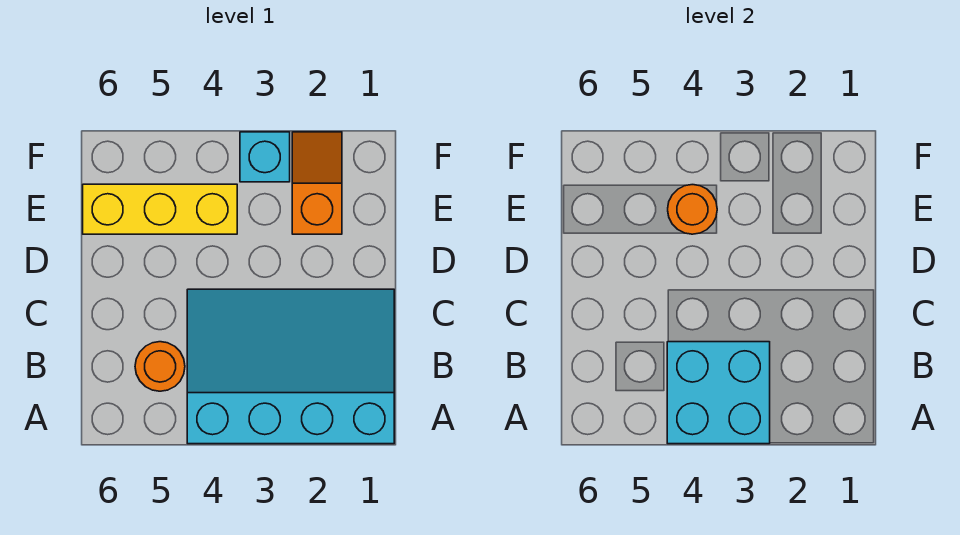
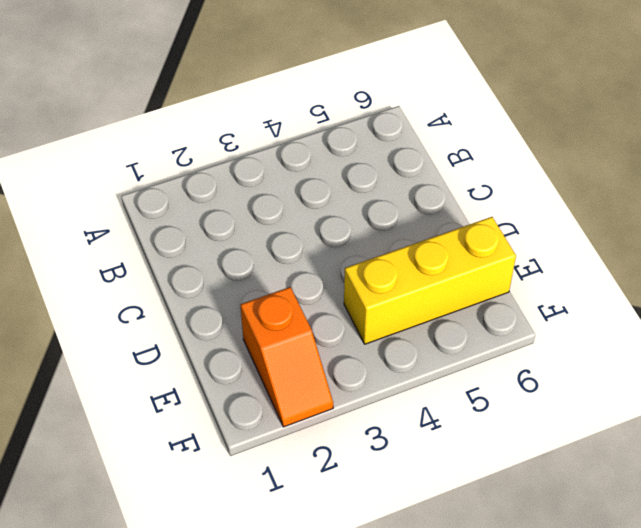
none -> cyan slope A1:C4 level 1 top A
none -> orange round brick B5 level 1

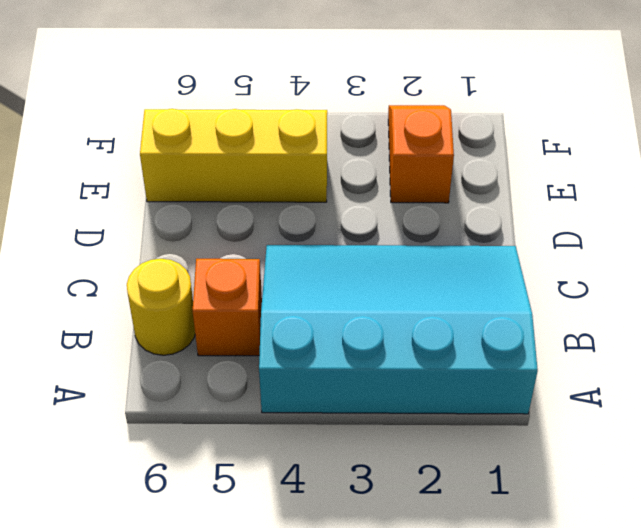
orange brick B5 level 1 -> orange round brick B5 level 1
yellow round brick B6 level 1 -> none
none -> cyan brick F3 level 1
none -> cyan brick A3:B4 level 2

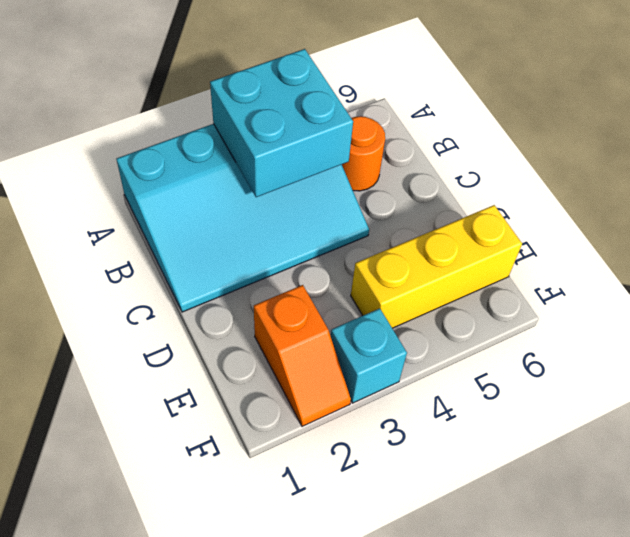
none -> orange round brick E4 level 2

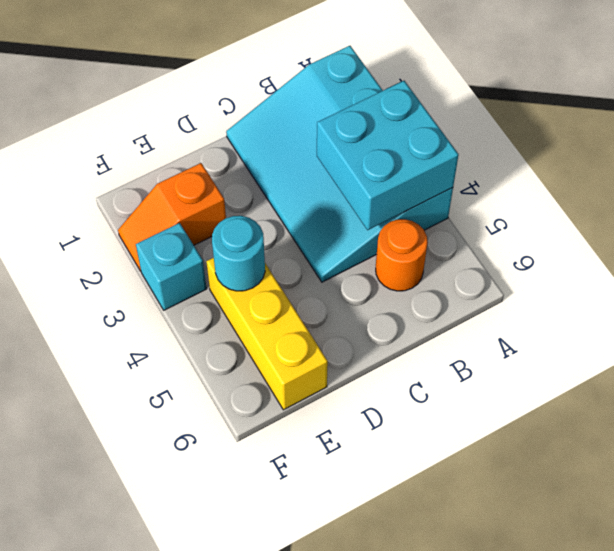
cyan round brick E4 level 2 -> orange round brick E4 level 2

